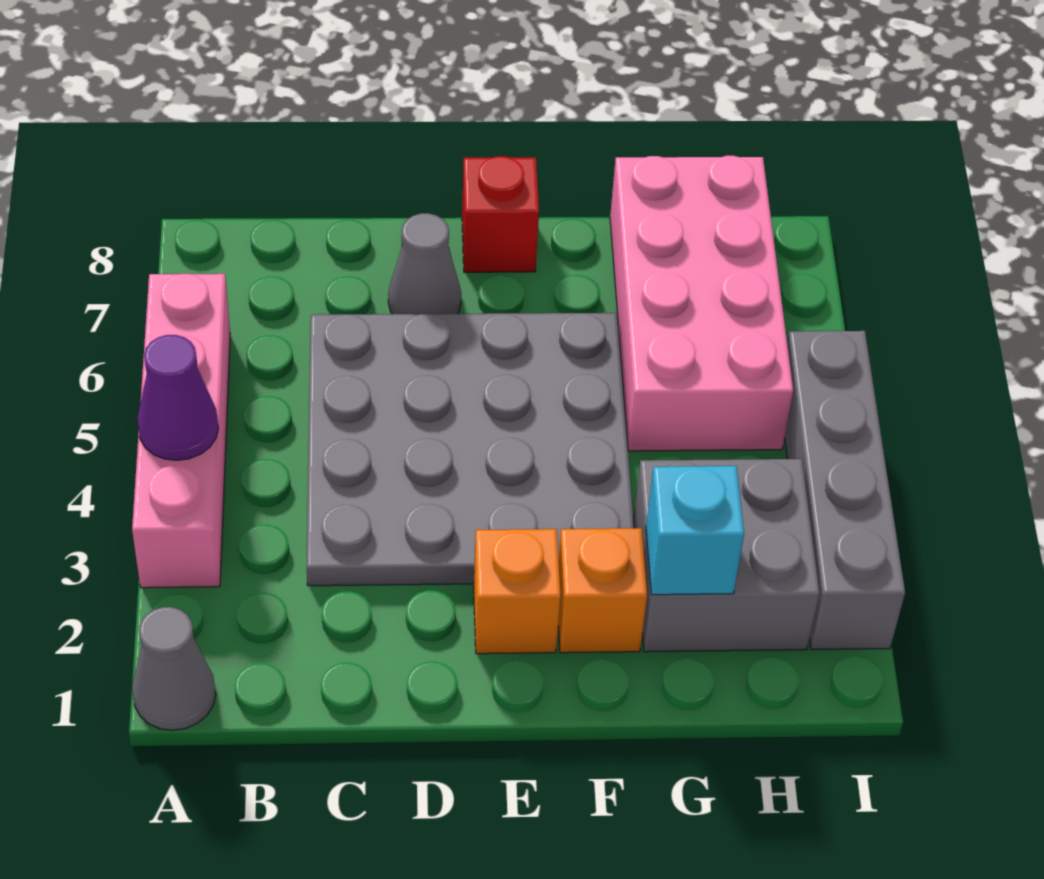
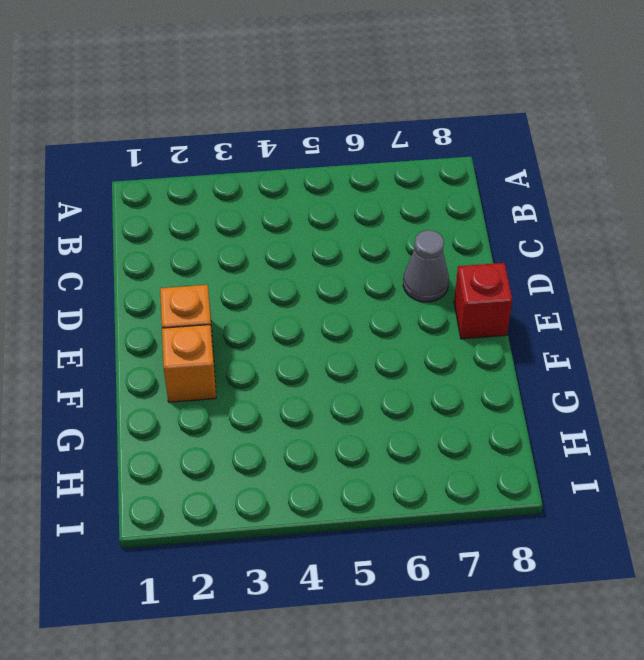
none -> grey cone A1 level 1
none -> pink brick A3:A6 level 1
none -> grey plate C3:F6 level 1

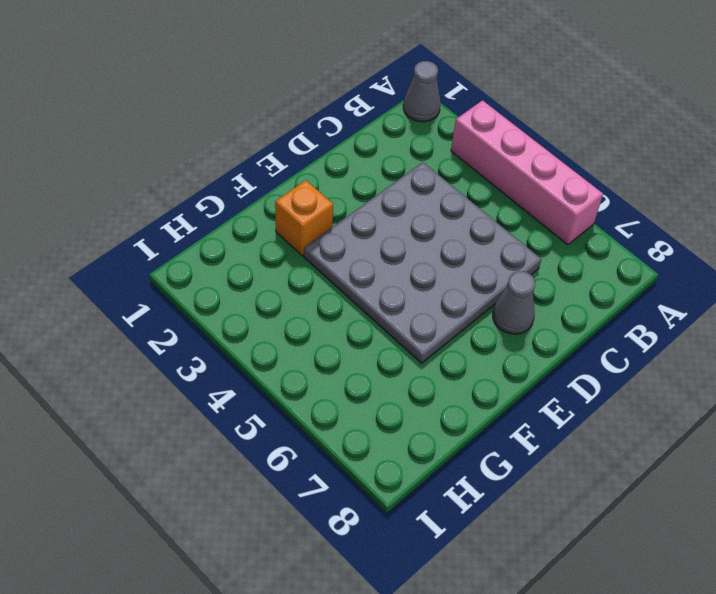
none -> orange brick E2 level 1
none -> red brick E8 level 1
none -> grey brick G2:H3 level 1

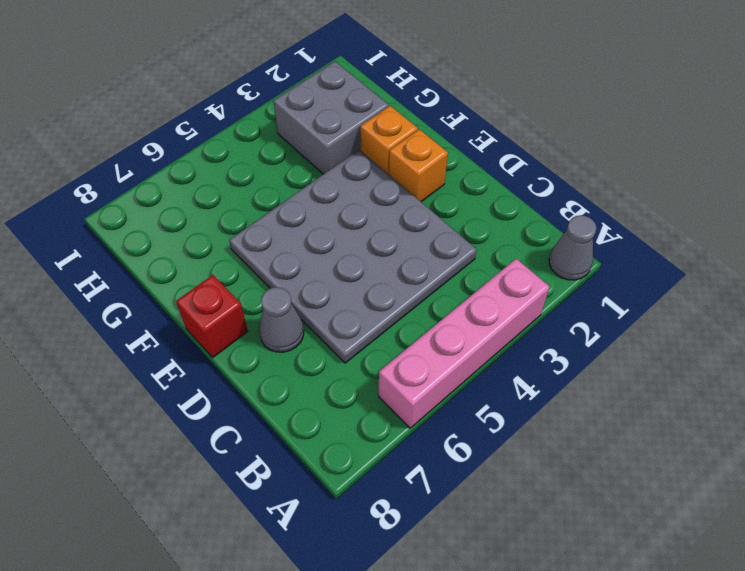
none -> pink brick G5:H8 level 1
none -> grey brick I2:I5 level 1
none -> purple cone A4 level 2

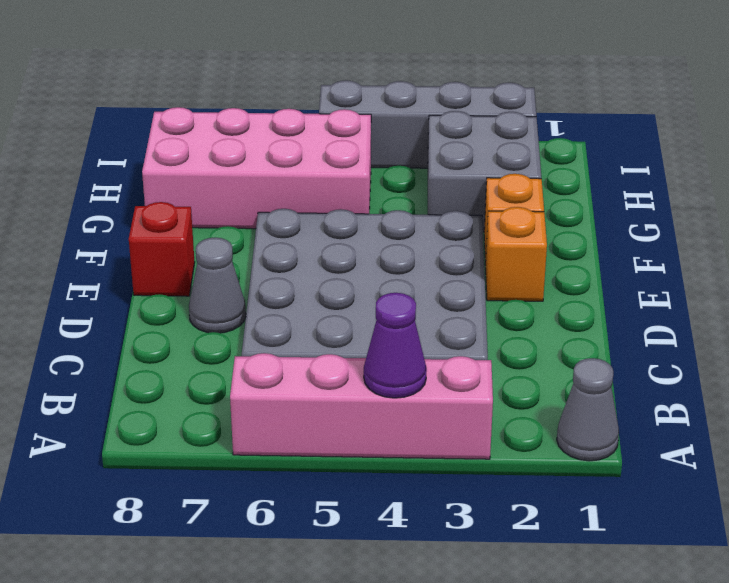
none -> cyan brick G2 level 2

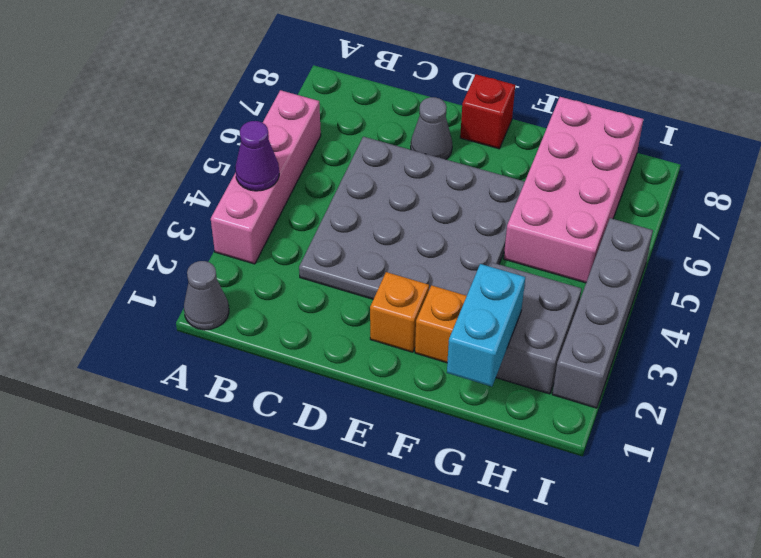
cyan brick G1:G2 level 2 -> cyan brick G2 level 2

